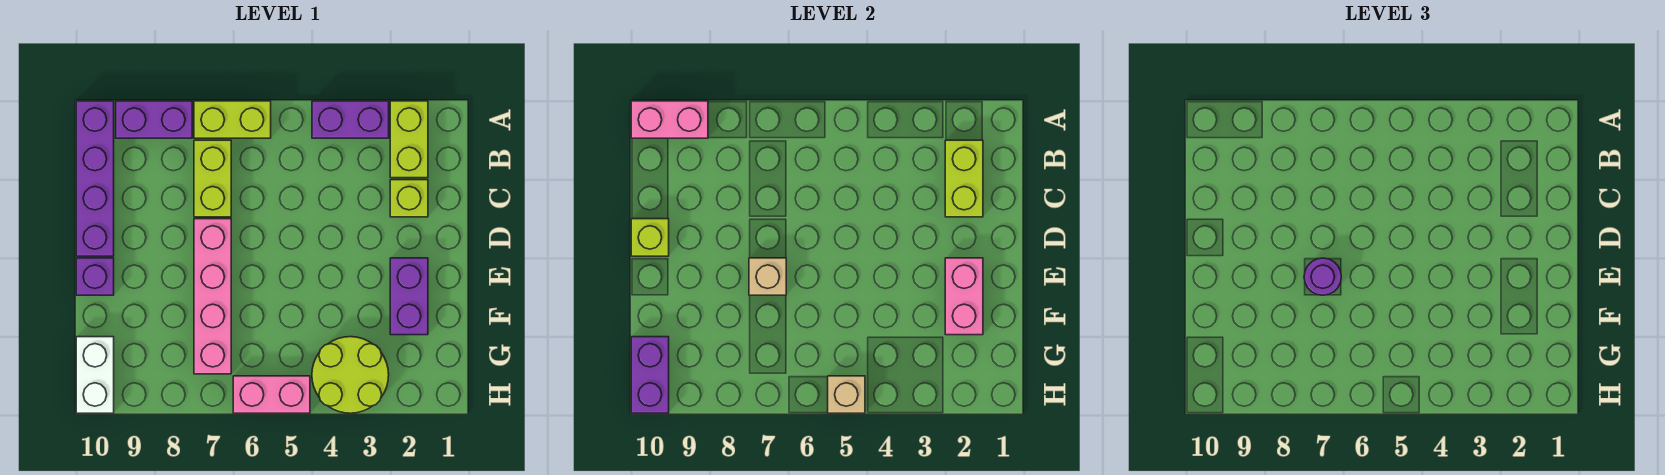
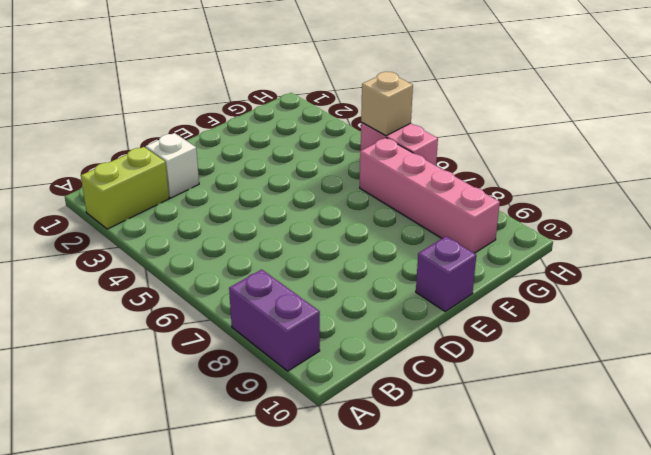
white brick C2 level 1 -> lime brick C2 level 1
pink brick G6:G9 level 1 -> pink brick D7:G7 level 1
none -> purple brick A3:A4 level 1
none -> lime brick A6:A7 level 1
none -> purple brick A10:D10 level 1

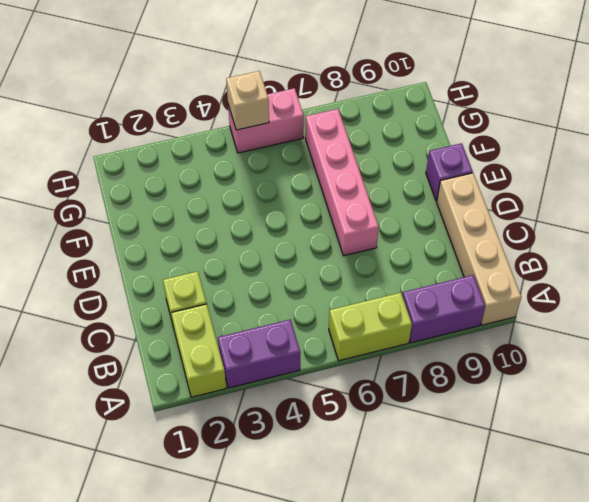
tan brick A10:D10 level 1 -> purple brick A10:D10 level 1
none -> lime brick B7:C7 level 1
none -> purple brick E2:F2 level 1
none -> lime round brick G3:H4 level 1

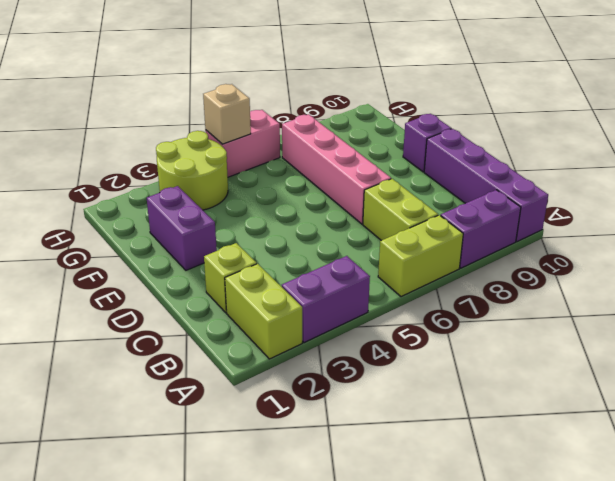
none -> white brick G10:H10 level 1
none -> pink brick A9:A10 level 2
none -> lime brick B2:C2 level 2

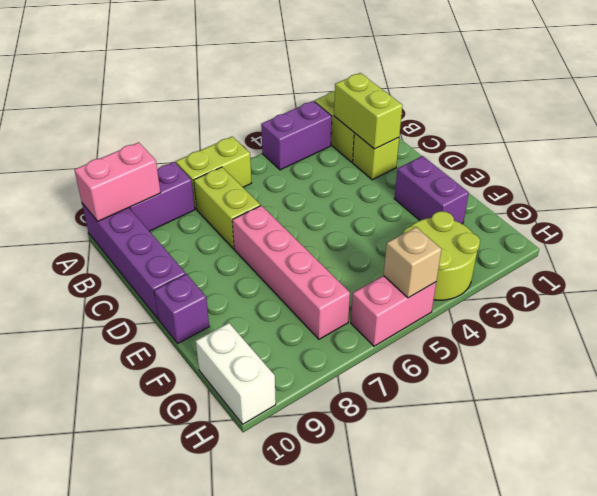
none -> lime brick D10 level 2
none -> pink brick E2:F2 level 2
none -> tan brick E7 level 2

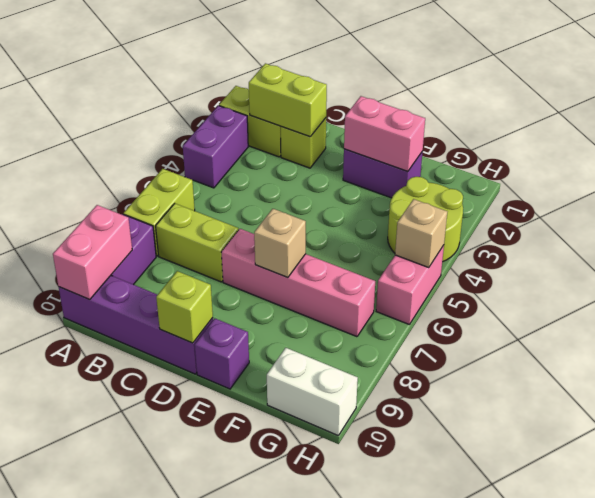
none -> purple brick G10:H10 level 2
none -> purple round brick E7 level 3

